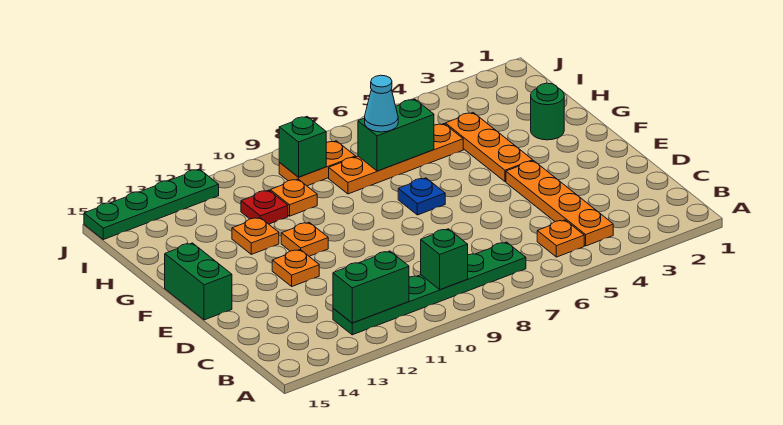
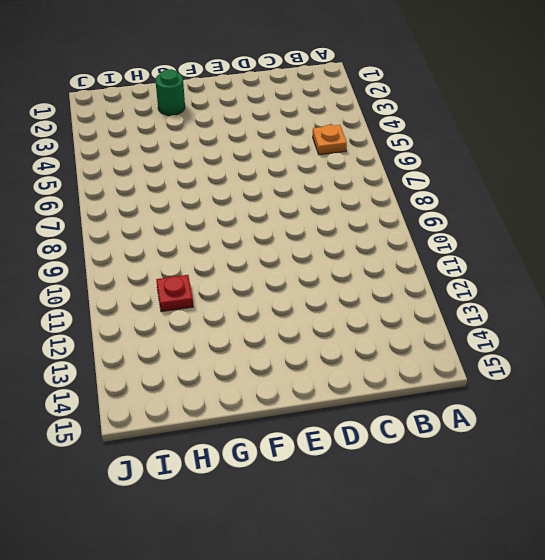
none -> orange plate B4:E4 level 1
none -> green plate B7:B12 level 1
none -> orange plate E12 level 1

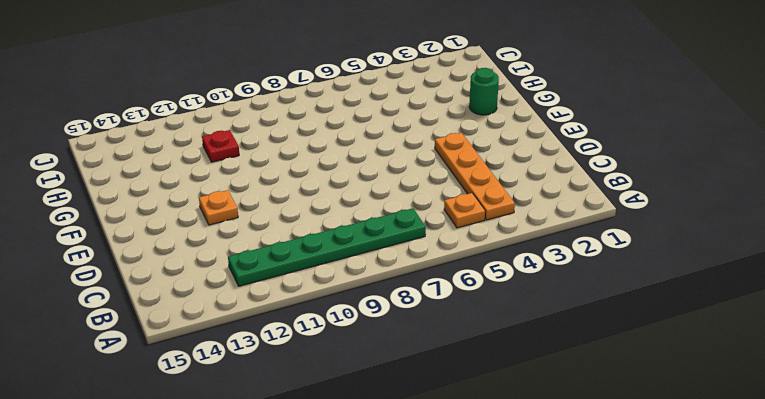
none -> green brick E15:F15 level 1
none -> orange plate F4:H4 level 1
none -> blue plate F7 level 1

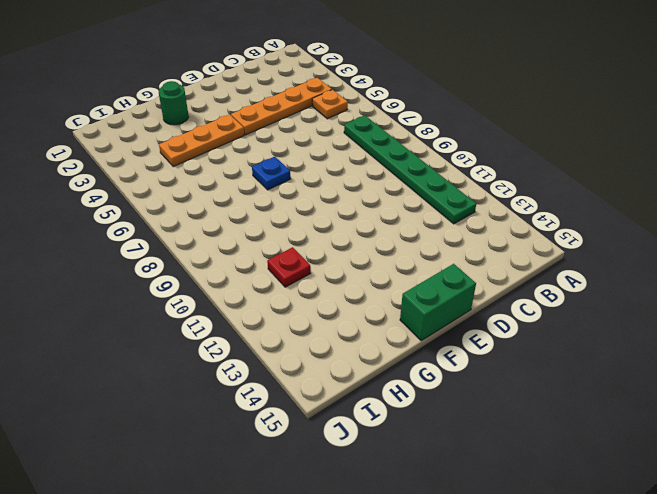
none -> orange plate E12 level 1
none -> orange plate F11 level 1
none -> orange plate G12 level 1

